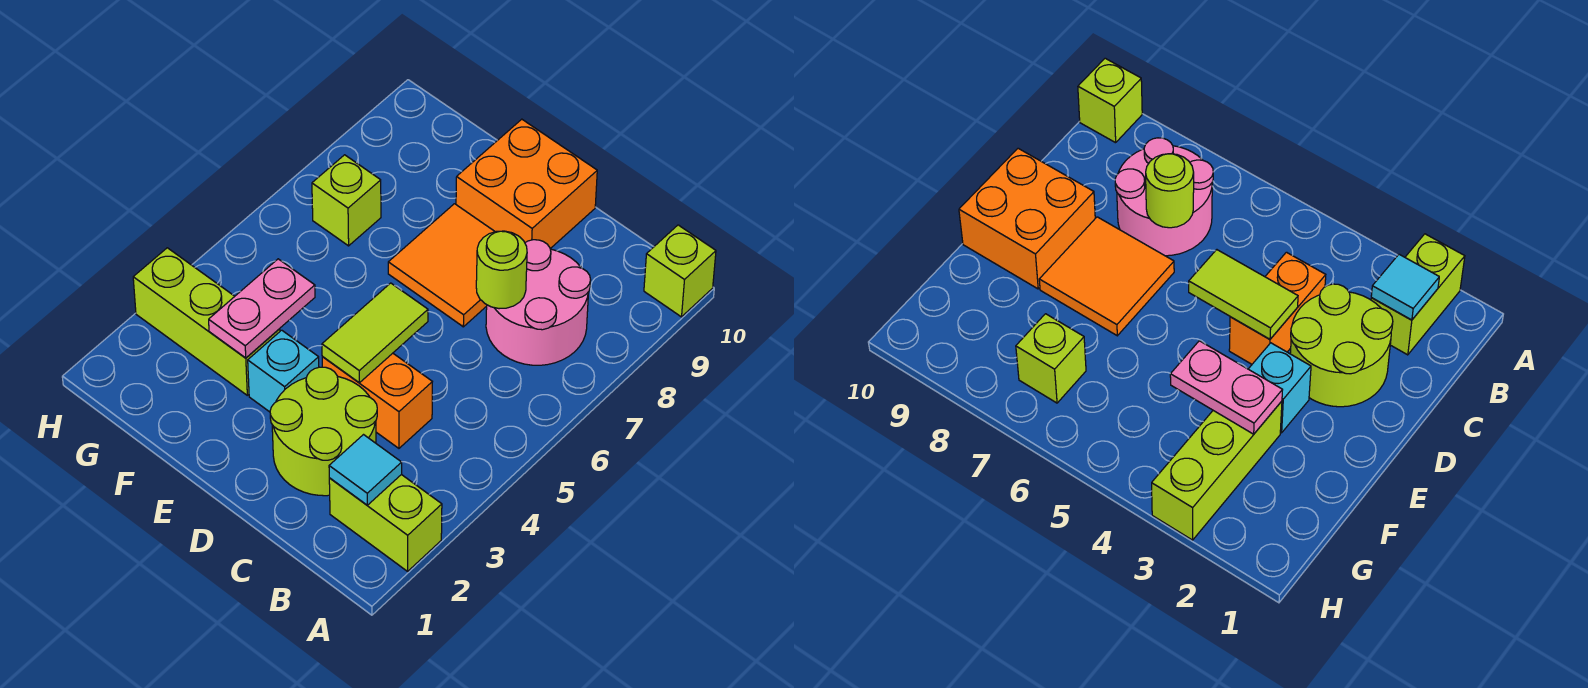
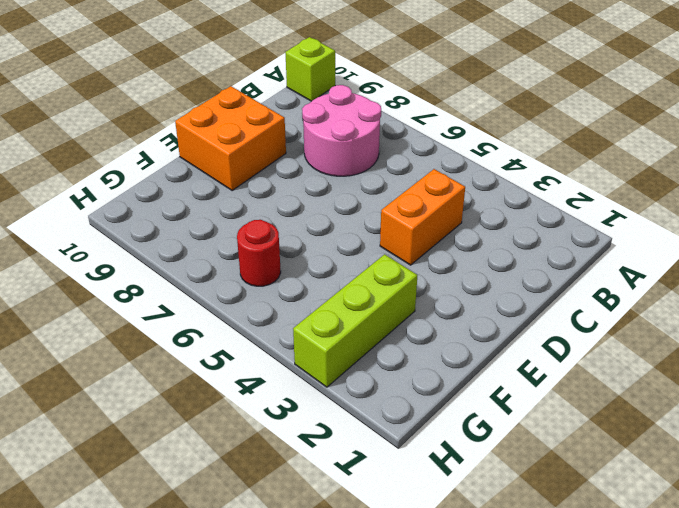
red round brick G6 level 1 -> none
none -> lime brick A2:B2 level 1
none -> lime round brick C2:D3 level 1
none -> orange tile D7:E8 level 1

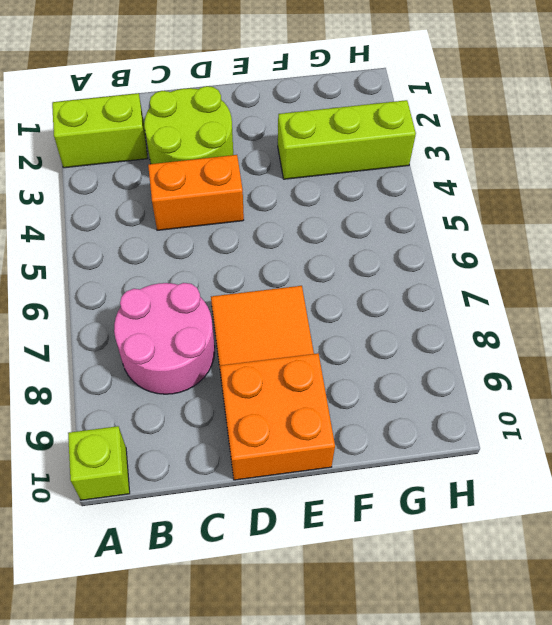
none -> cyan brick E3 level 1
none -> lime brick G7 level 1
none -> cyan tile B2 level 2

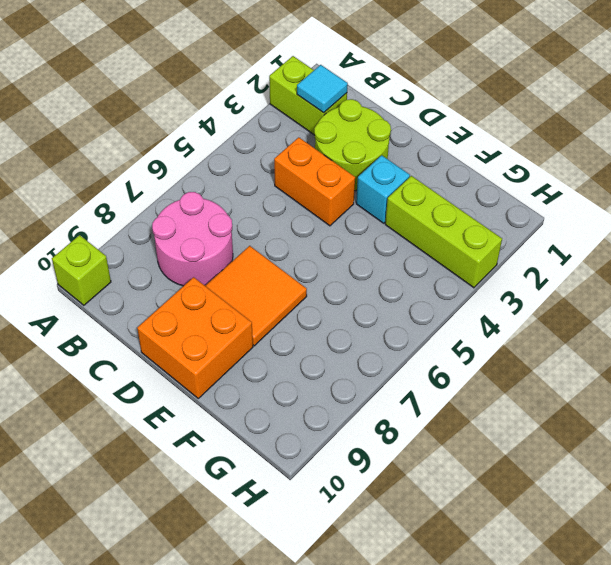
none -> lime brick G7 level 1
none -> lime round brick C7 level 2
none -> lime tile D4:D5 level 2

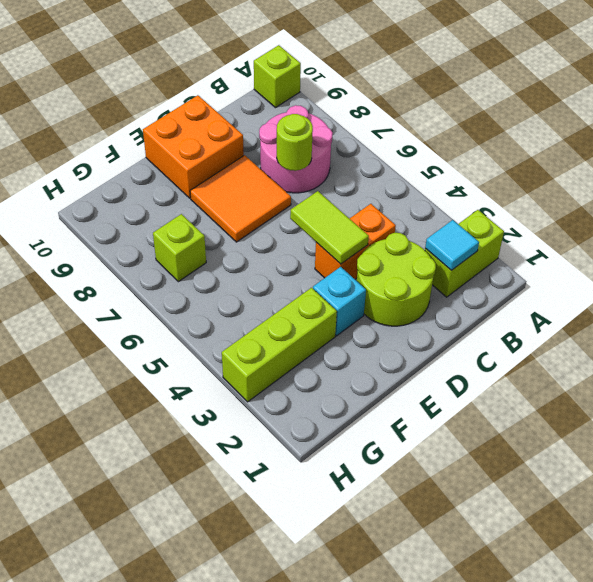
none -> pink plate F3:F4 level 2

